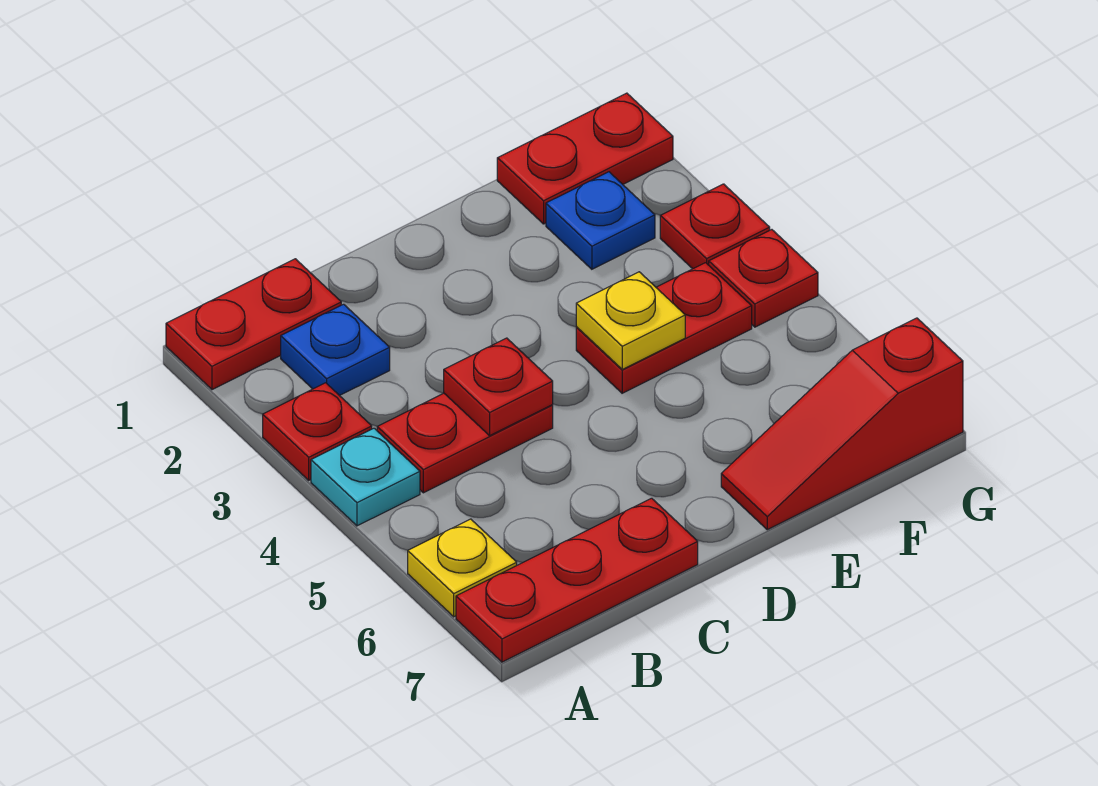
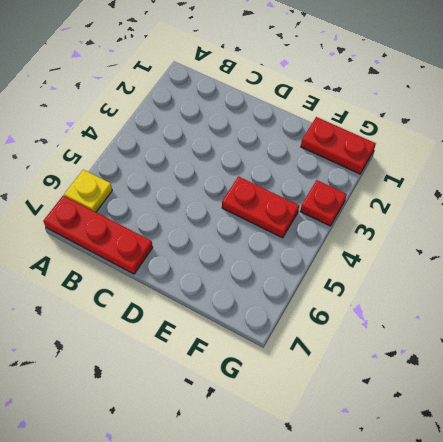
none -> red plate A1:B1 level 1
none -> red plate A3 level 1
none -> cyan plate A4 level 1

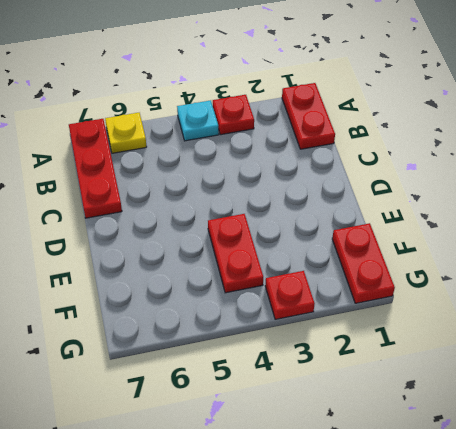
none -> blue plate B2 level 1
none -> red plate B4:C4 level 1
none -> red slope E7:G7 level 1 top G

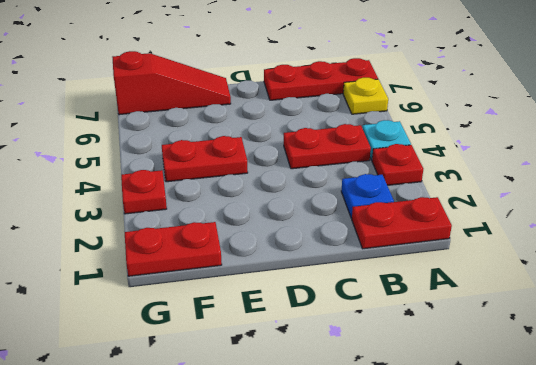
none -> blue plate F2 level 1
none -> red plate G4 level 1
none -> red plate C4 level 2

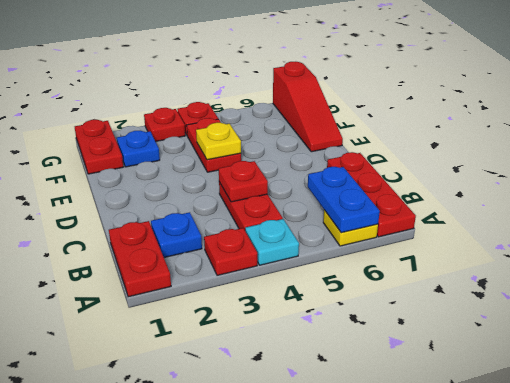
blue plate A6:B6 level 2 -> none

